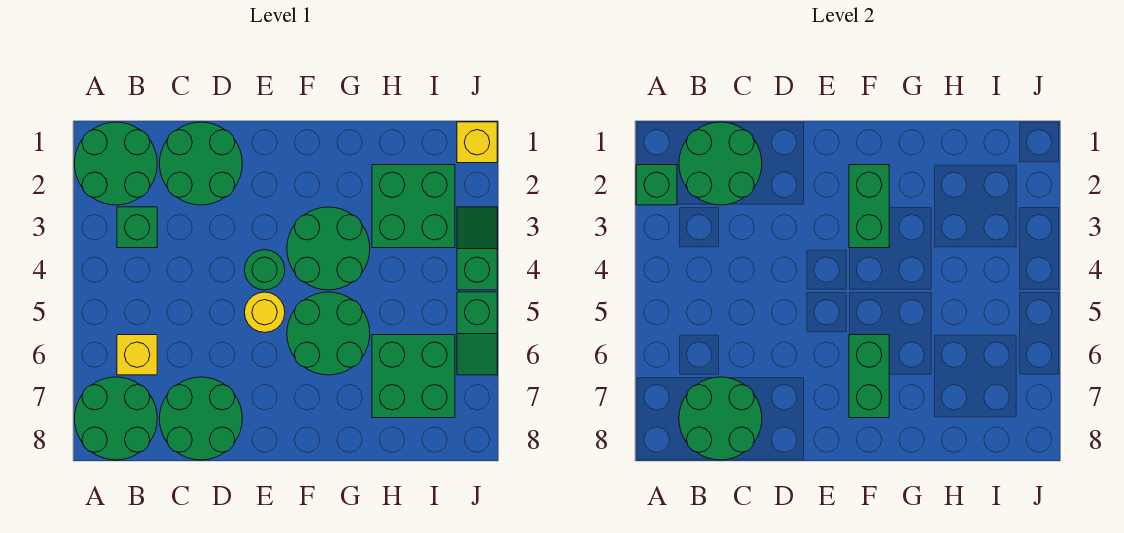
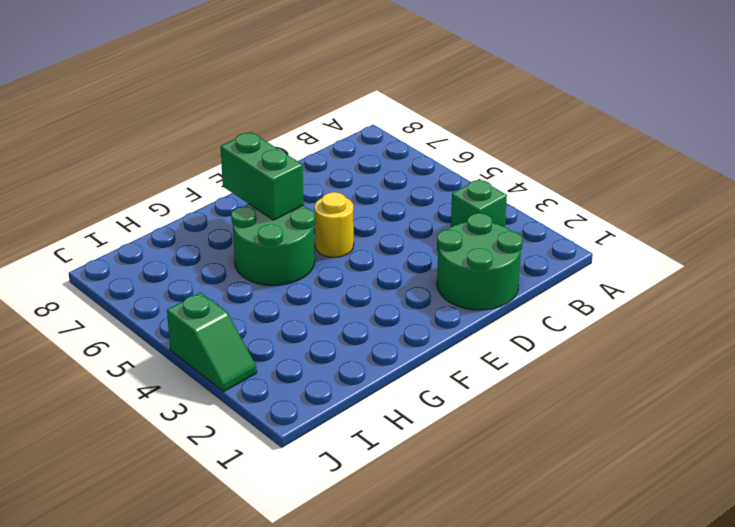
none -> green round brick A1:B2 level 1
none -> green round brick A7:B8 level 1
none -> yellow brick B6 level 1

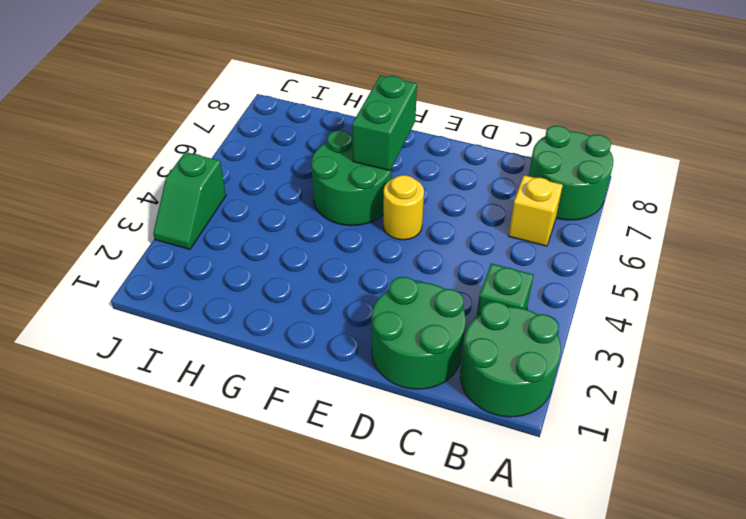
none -> green round brick C7:D8 level 1
none -> green round brick E4 level 1
none -> green round brick F3:G4 level 1

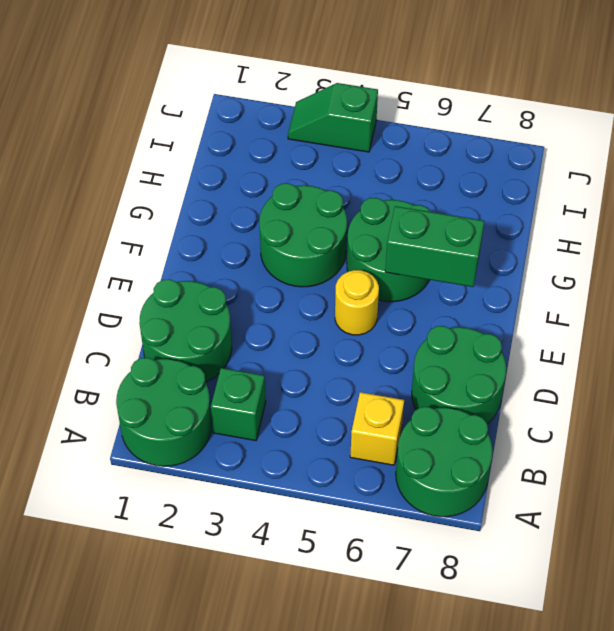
none -> green round brick E4 level 1
none -> green brick H2:I3 level 1
none -> green brick H6:I7 level 1

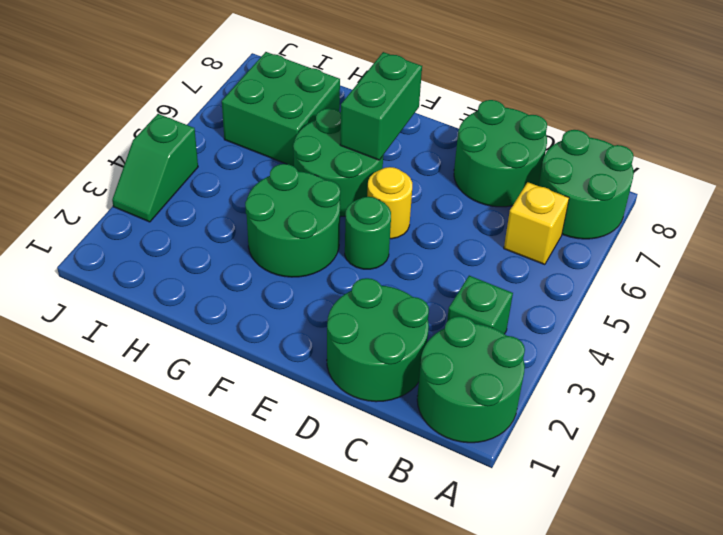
none -> green brick H2:I3 level 1
none -> yellow brick J1 level 1
none -> green slope J5:J6 level 1 top 5

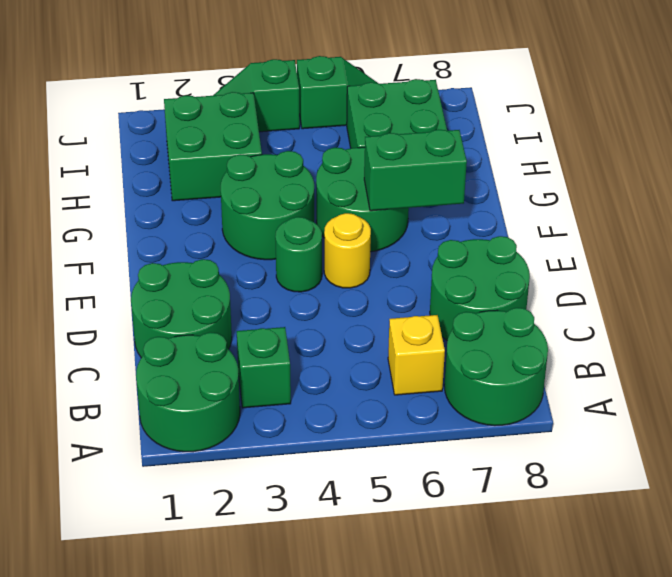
none -> yellow brick J1 level 1
none -> green brick A2 level 2
none -> green round brick B1:C2 level 2

